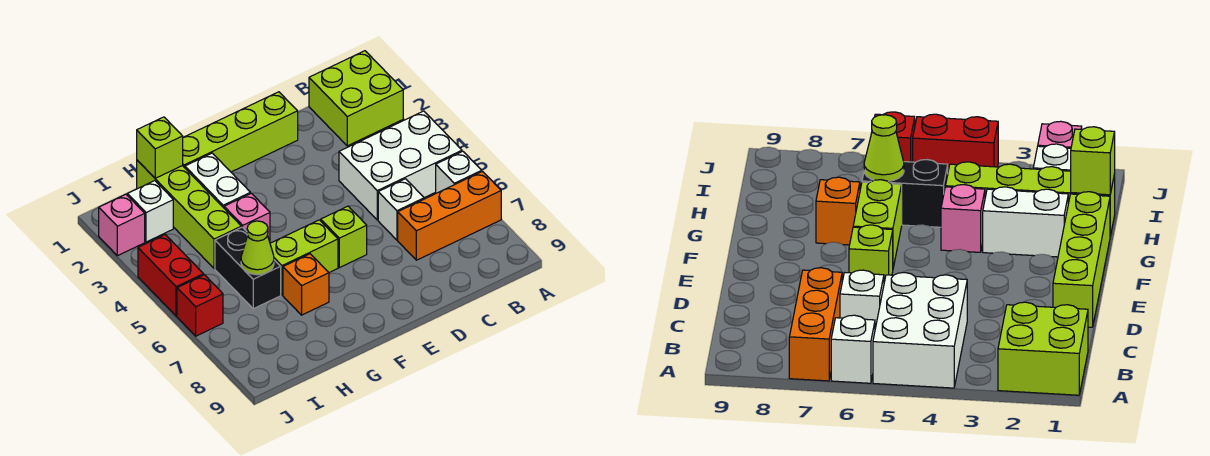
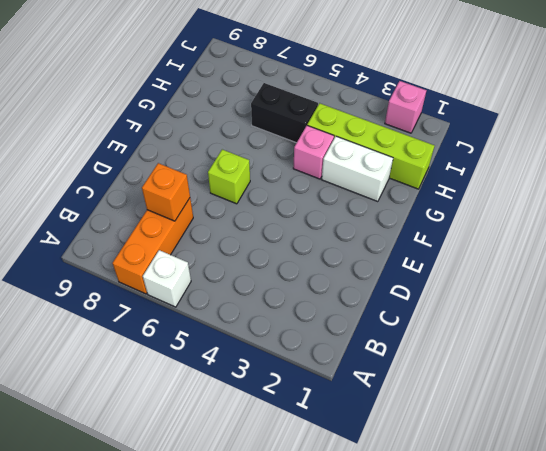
orange brick C7 level 2 -> orange brick G7 level 1
none -> lime brick A1:B2 level 1
none -> white brick A4:C5 level 1
none -> white brick C6 level 1

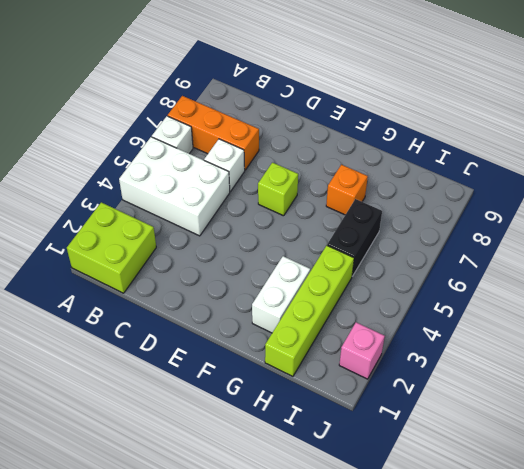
none -> lime brick D1:G1 level 1
none -> lime brick F6:G6 level 1
none -> pink brick G4 level 1

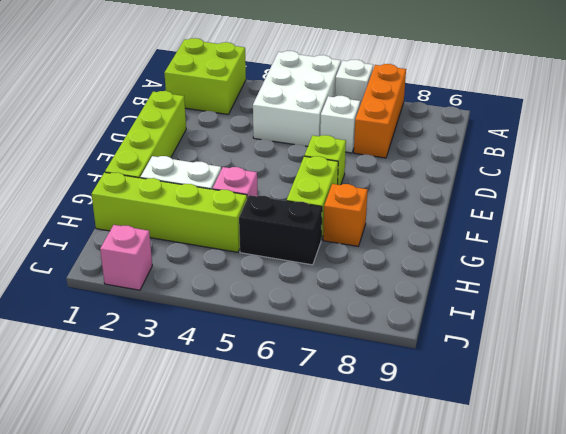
none -> white brick I2 level 1
none -> red brick J4:J5 level 1
none -> red brick J6 level 1

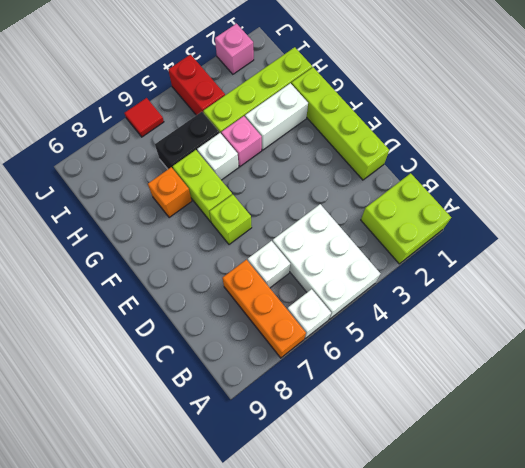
white brick G5 level 1 -> white brick I2 level 1
red brick I4:J4 level 1 -> red brick J4:J5 level 1
red tile J6 level 1 -> red brick J6 level 1
none -> lime brick H1 level 2
none -> lime cone H6 level 2

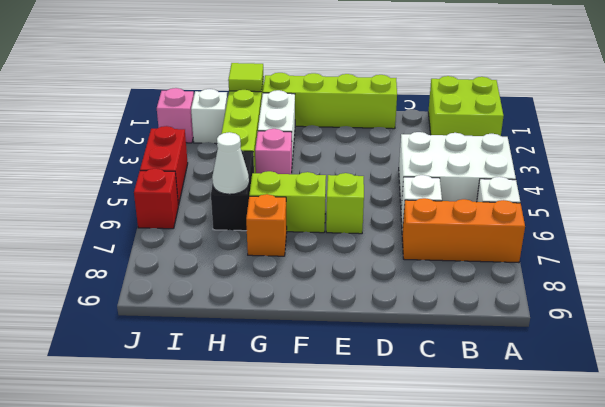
lime tile H1 level 2 -> lime brick H1 level 2
white cone H6 level 2 -> lime cone H6 level 2

